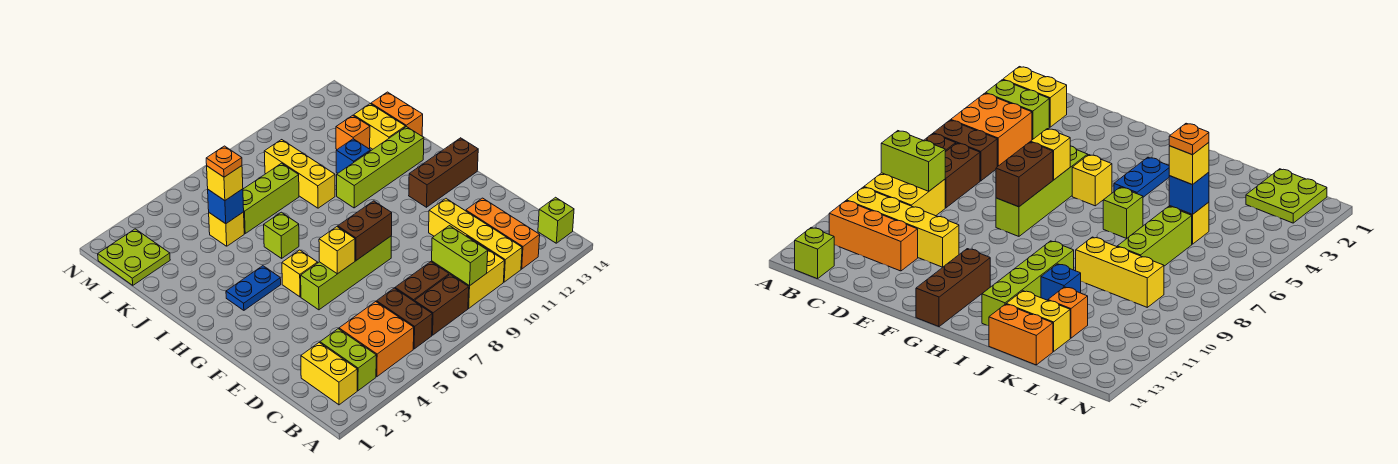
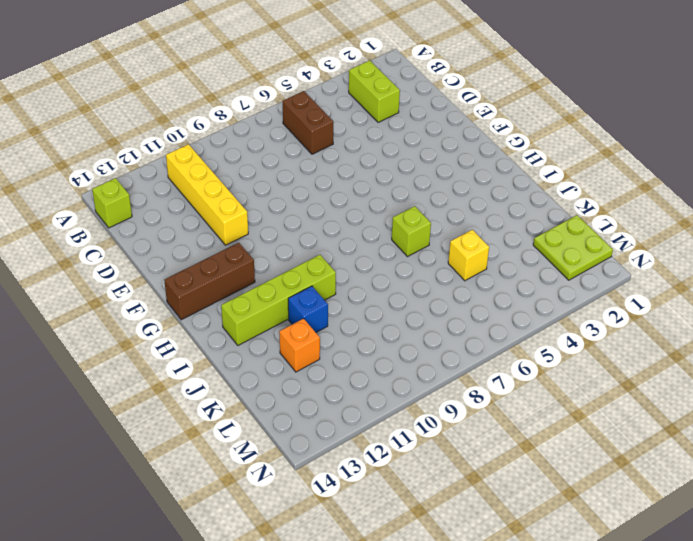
none -> yellow brick B2:C2 level 1
none -> orange brick B4:C5 level 1
none -> brown brick B7:B8 level 1
none -> yellow brick B9:C10 level 1

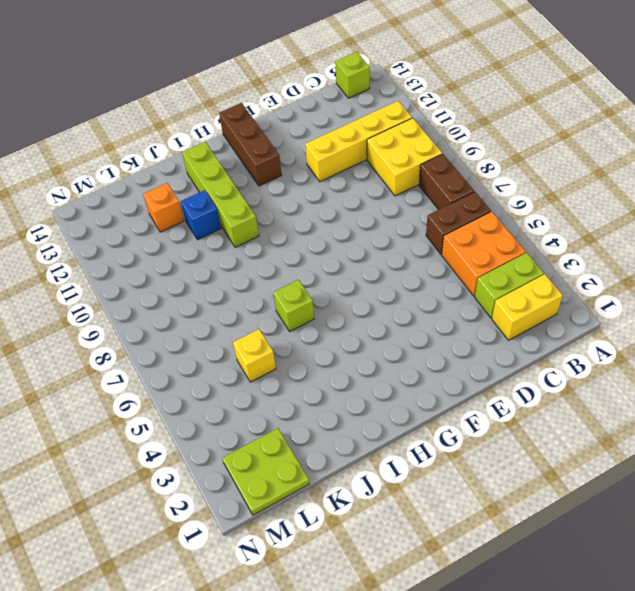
none -> orange brick B12:D12 level 1
none -> brown brick C7:C8 level 1
none -> lime brick F5:F8 level 1
none -> yellow brick G5 level 1

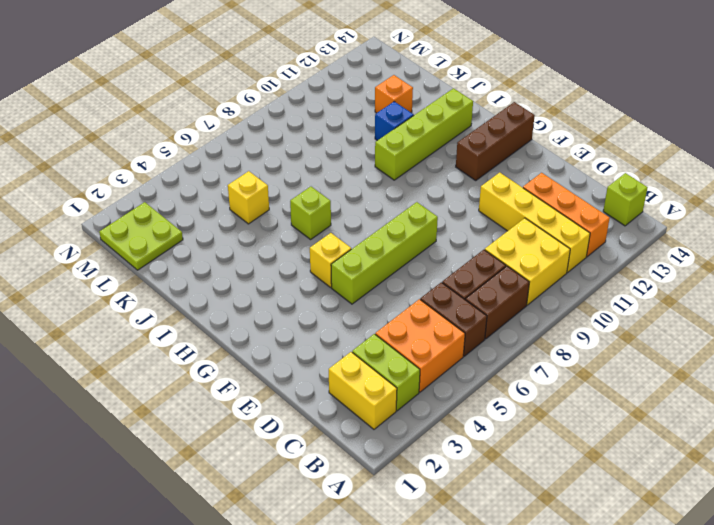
none -> blue plate H3:H4 level 1
none -> yellow brick J9:L9 level 1
none -> yellow brick J13:K13 level 1
none -> orange brick J14:K14 level 1

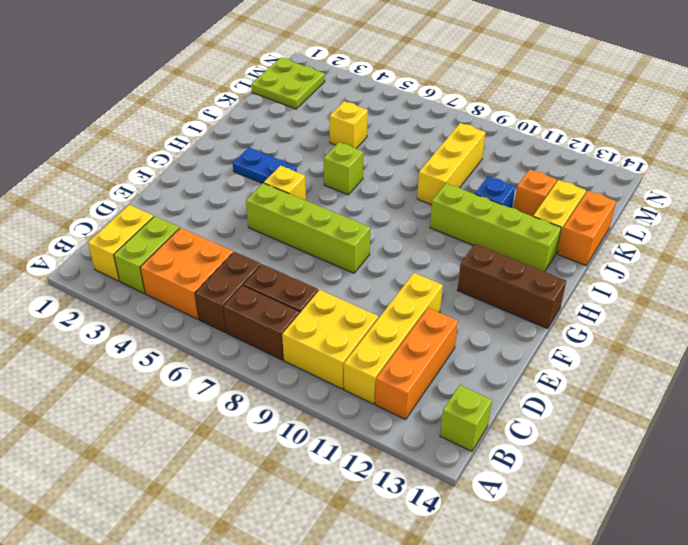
none -> lime brick K6:K8 level 1
none -> lime brick B9:C9 level 2
none -> yellow brick F6 level 2
none -> brown brick F7:F8 level 2

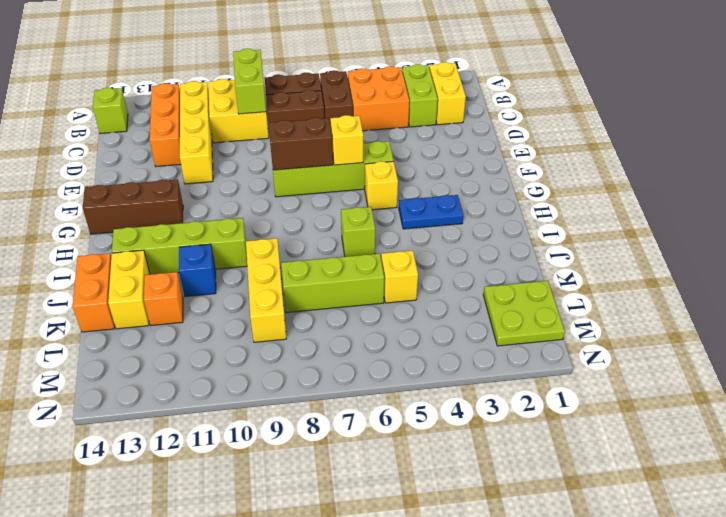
none -> blue brick K5 level 2
none -> yellow brick K5 level 3
none -> orange plate K5 level 4

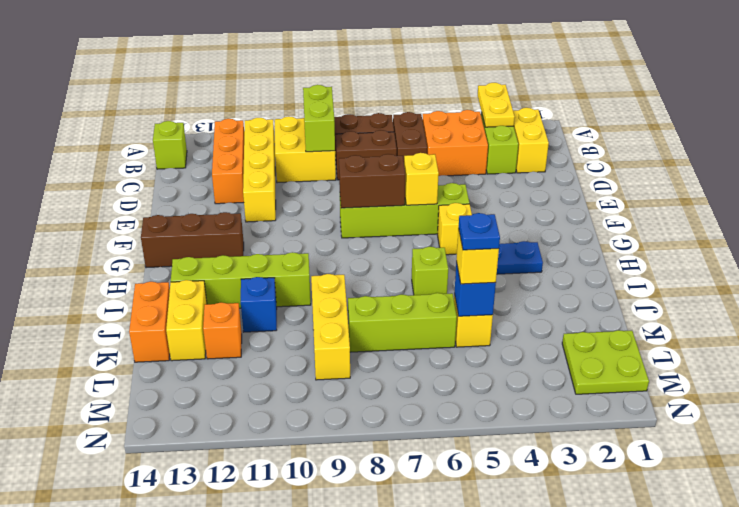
yellow plate A3:B3 level 2 -> none
blue plate K5 level 4 -> orange plate K5 level 4

